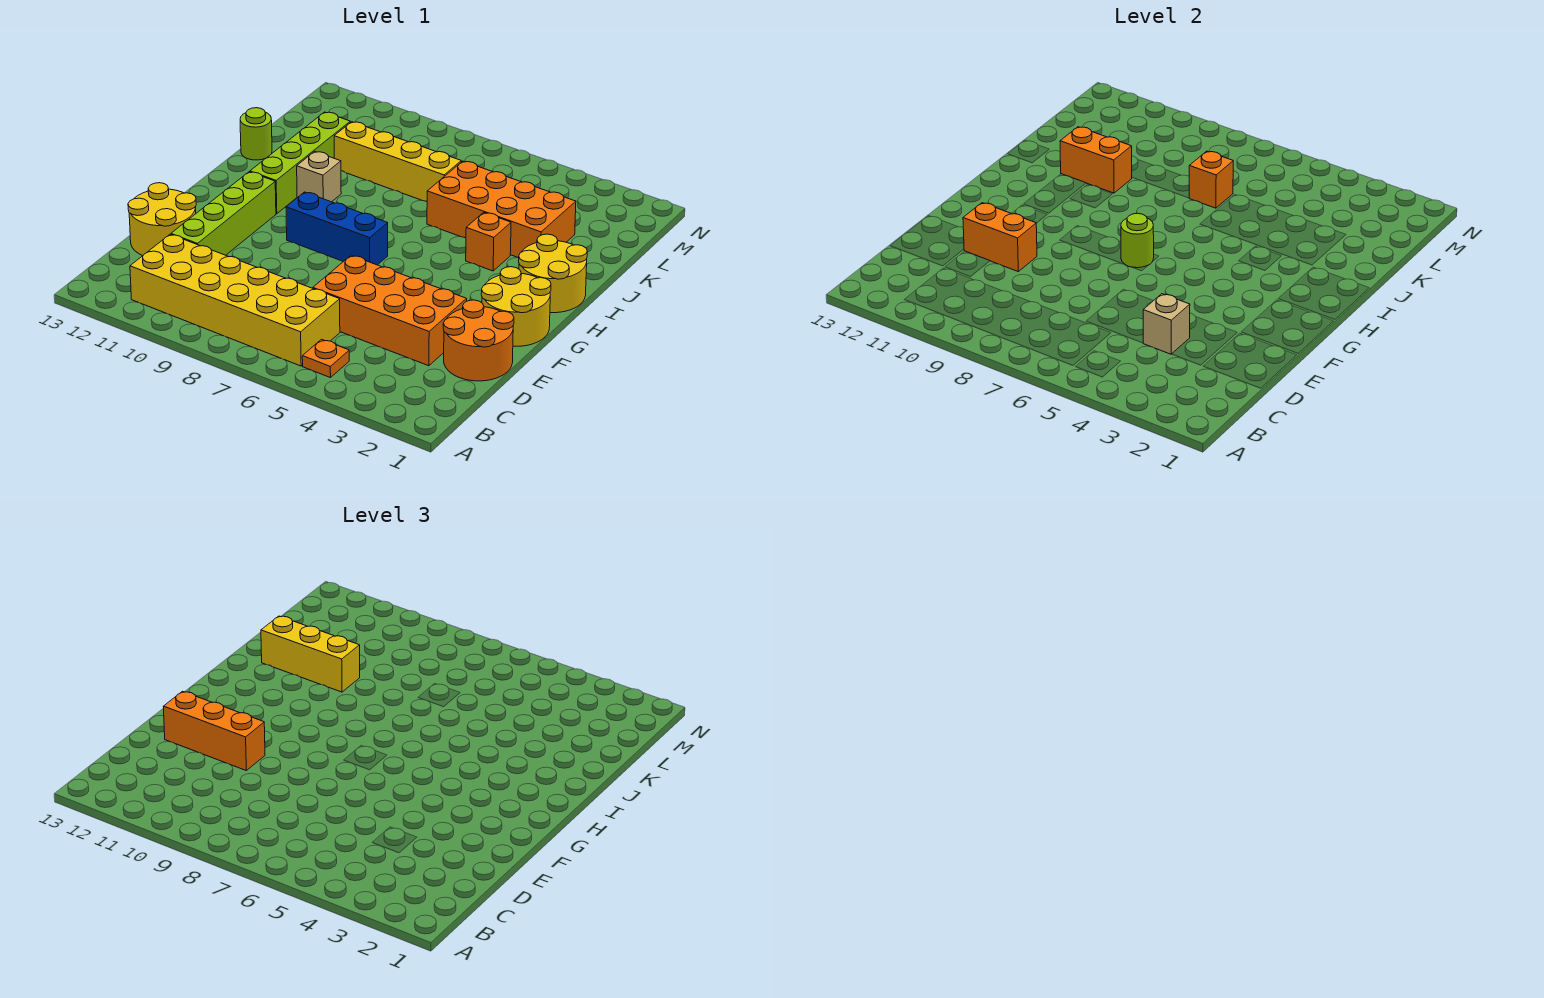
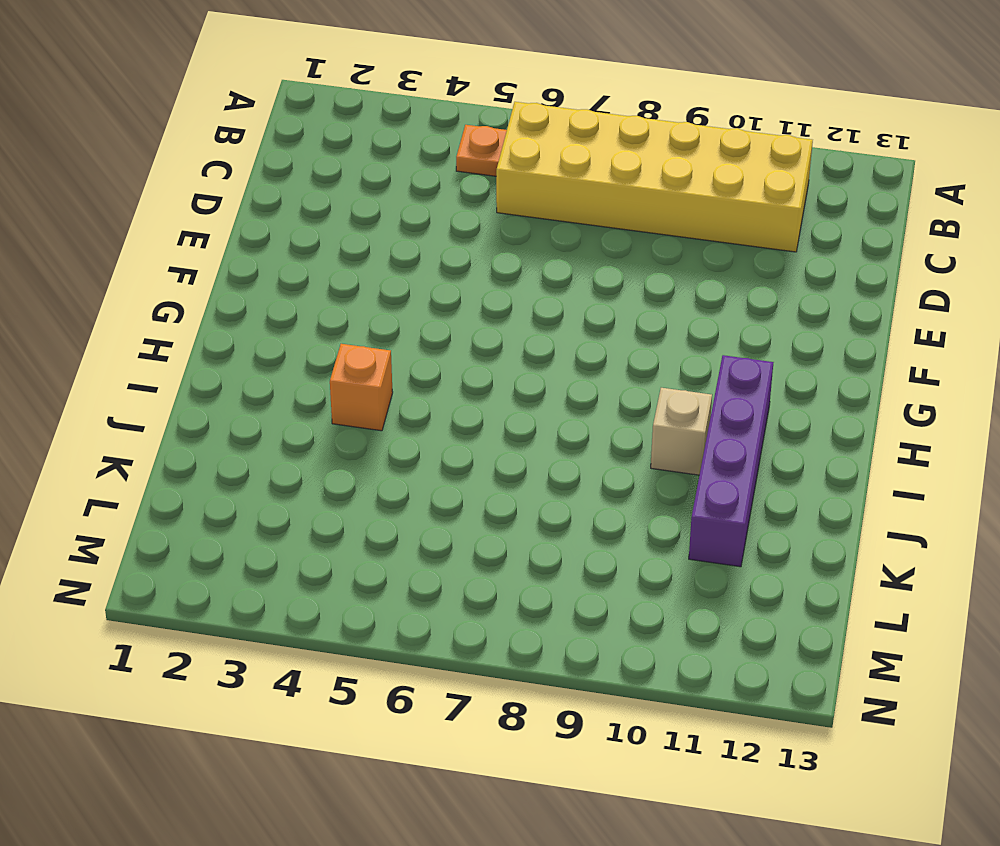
purple brick H11:K11 level 1 -> lime brick H11:K11 level 1
none -> orange round brick D1:E2 level 1
none -> orange brick D3:E6 level 1
none -> lime brick D11:G11 level 1

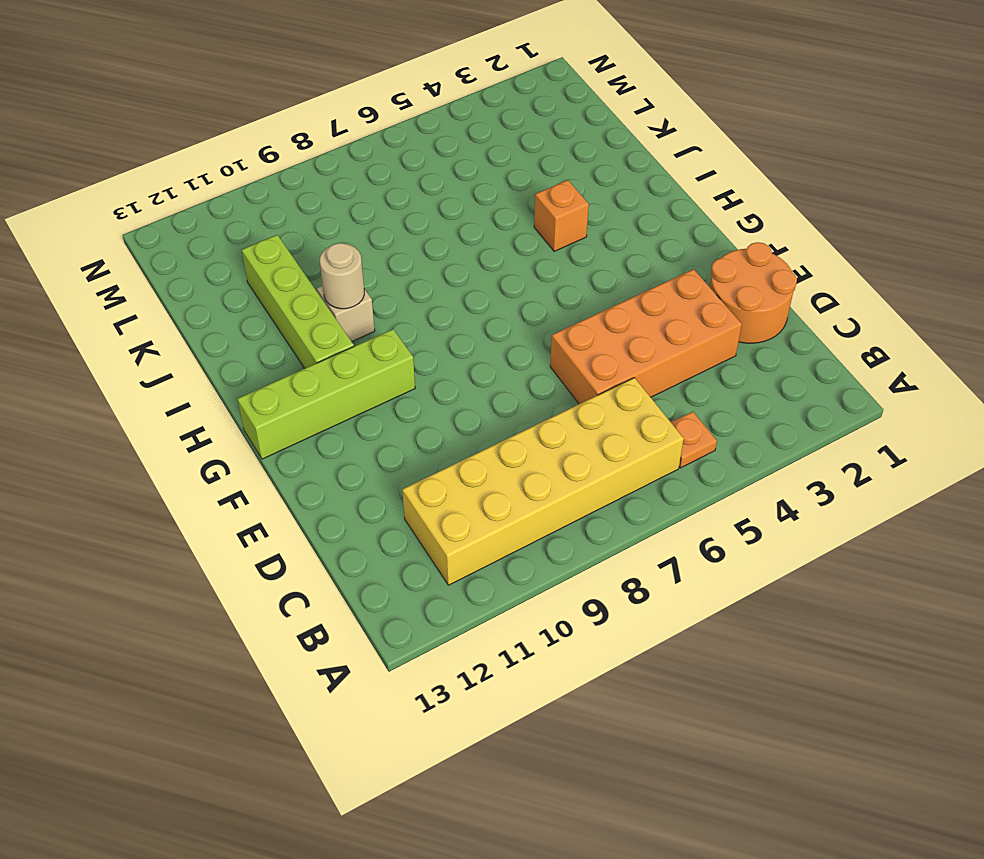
lime brick G10:G13 level 1 -> lime brick D11:G11 level 1
tan round brick I10 level 2 -> none
none -> yellow round brick D12:E13 level 1
none -> yellow round brick F1:G2 level 1
none -> blue brick G7:G9 level 1

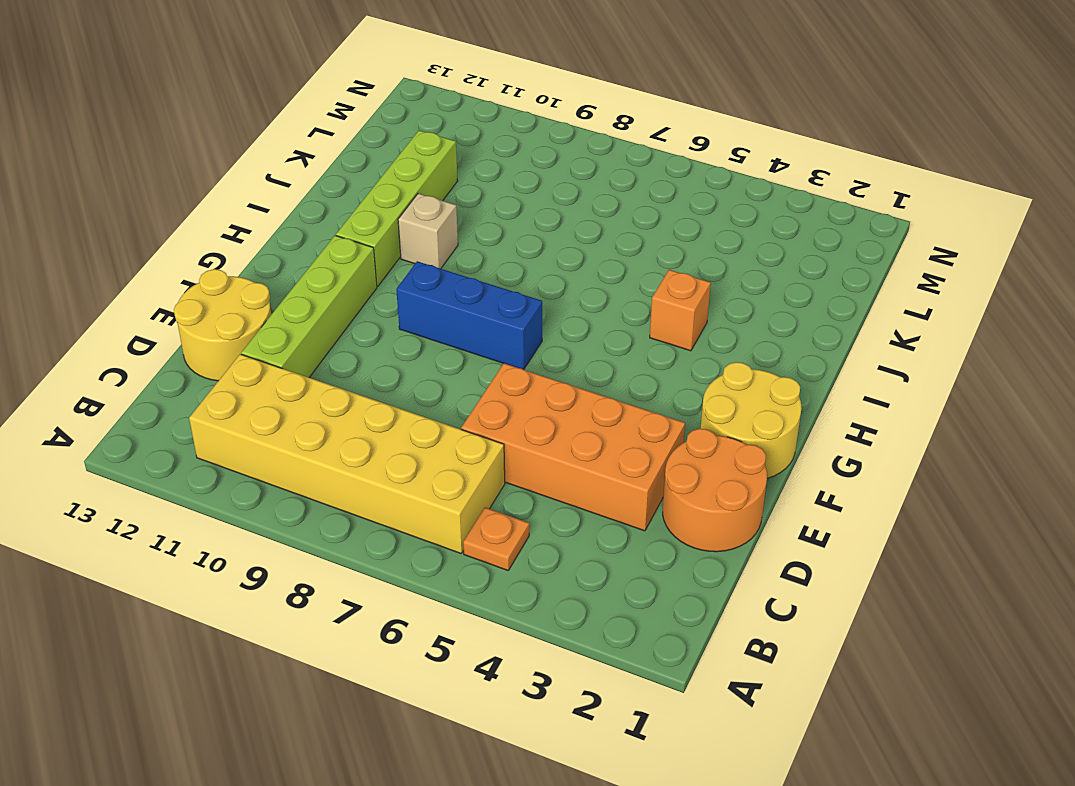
none -> yellow round brick H1:I2 level 1
none -> orange brick J3:K6 level 1
none -> lime round brick J13 level 1

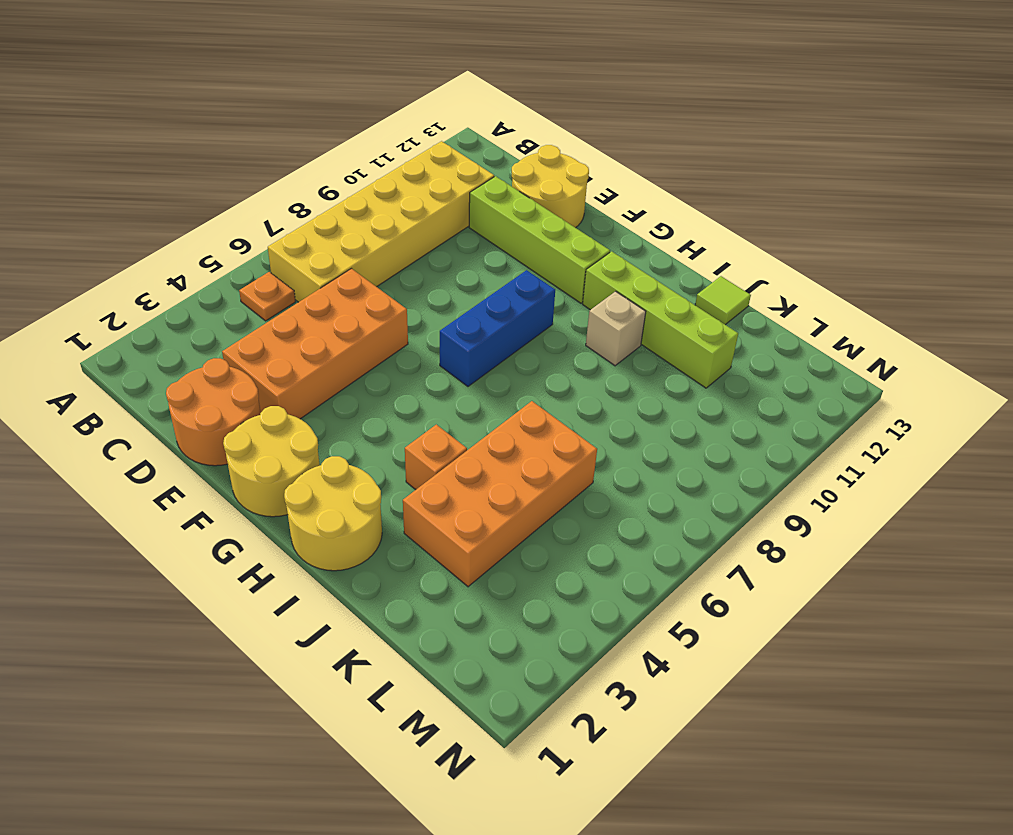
lime tile J13 level 1 -> lime round brick J13 level 1
none -> yellow brick K7:K10 level 1
none -> tan brick D4 level 2
none -> orange brick E10:E11 level 2

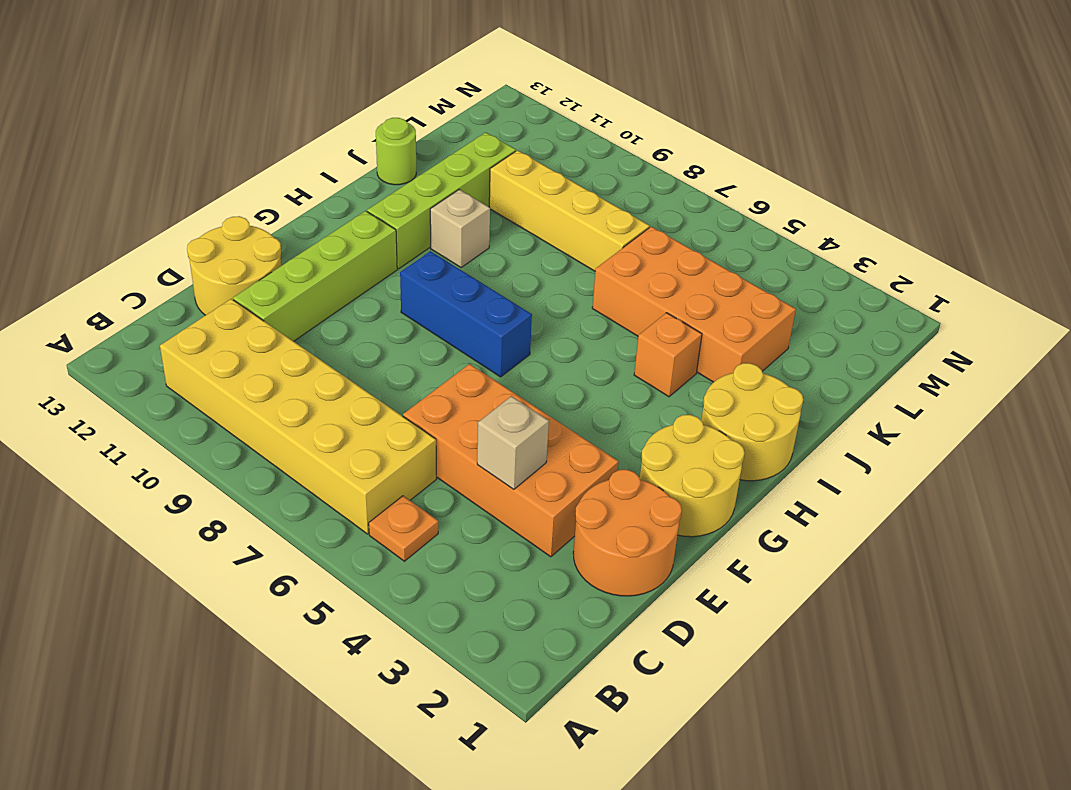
none -> orange brick E10:E11 level 2
none -> lime round brick G7 level 2
none -> orange brick J10:J11 level 2

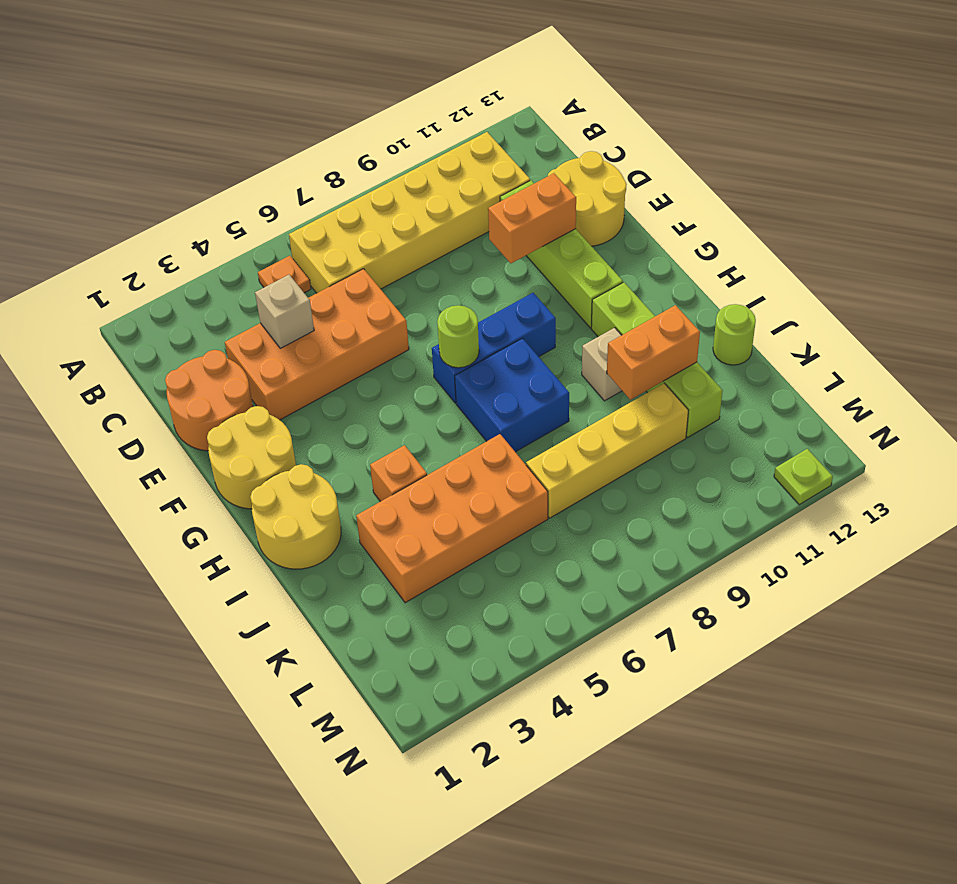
blue brick H7:I8 level 1 -> none
lime plate N12 level 1 -> none
none -> orange brick K7 level 2
none -> orange brick E10:E12 level 3
none -> yellow brick J10:J12 level 3

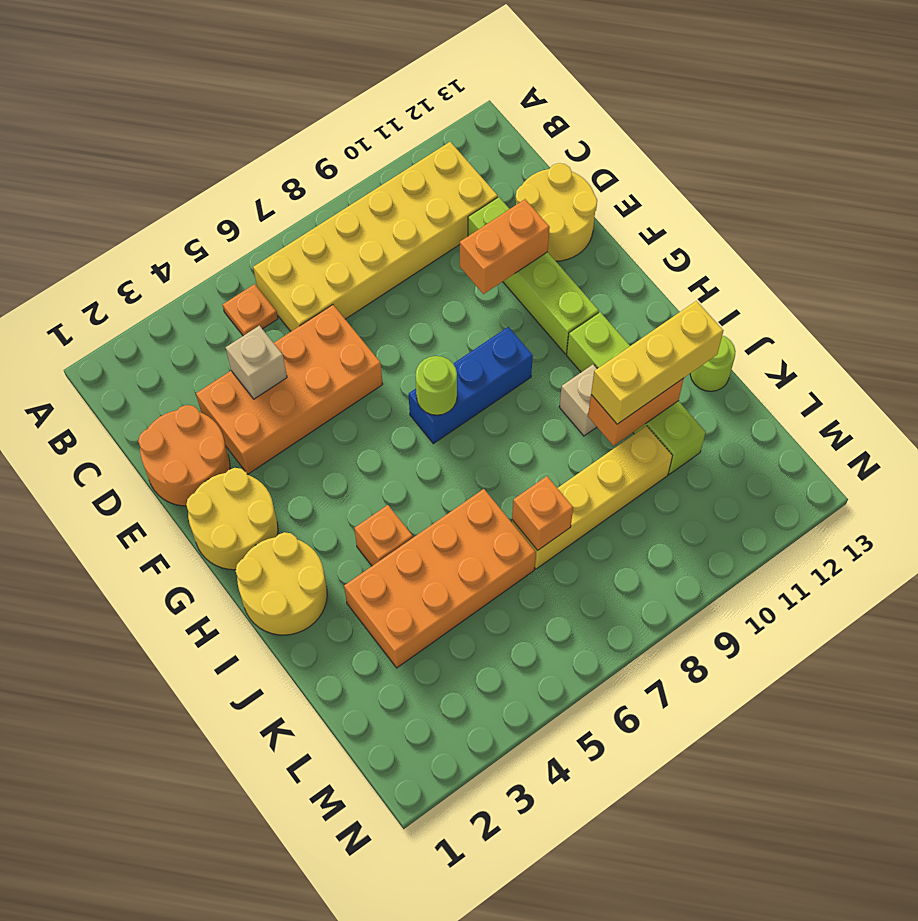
none -> orange brick E10:E12 level 3

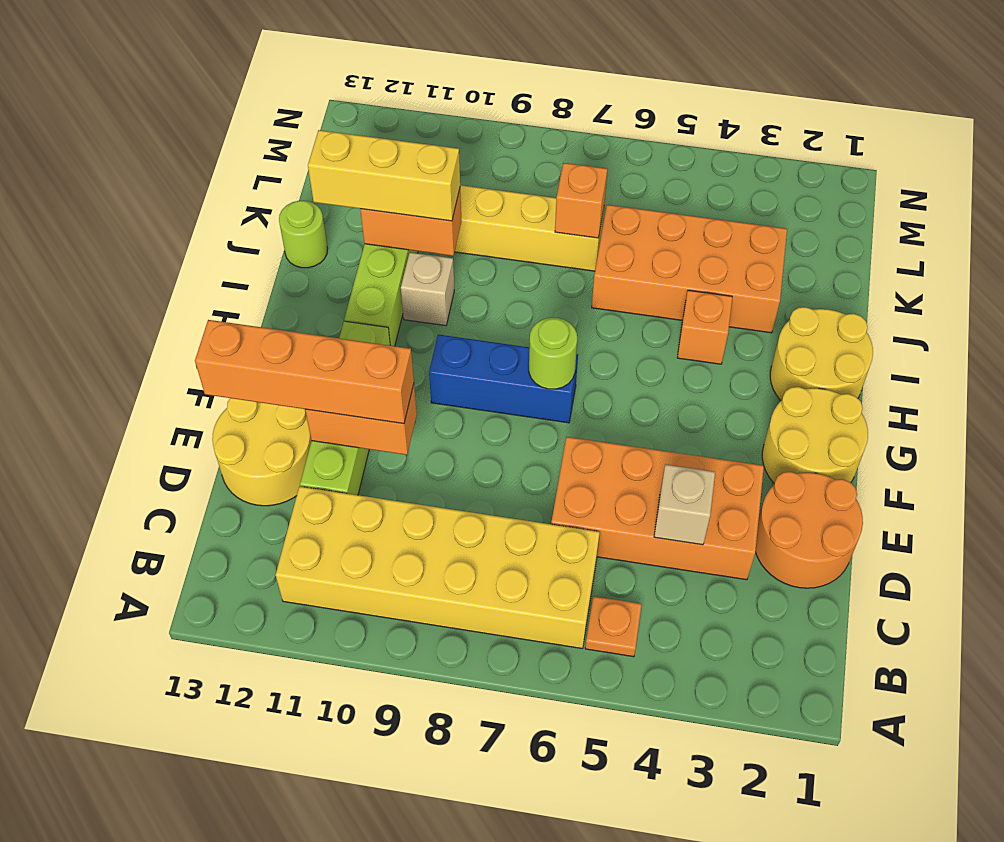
orange brick E10:E13 level 3 -> orange brick E10:E12 level 3

